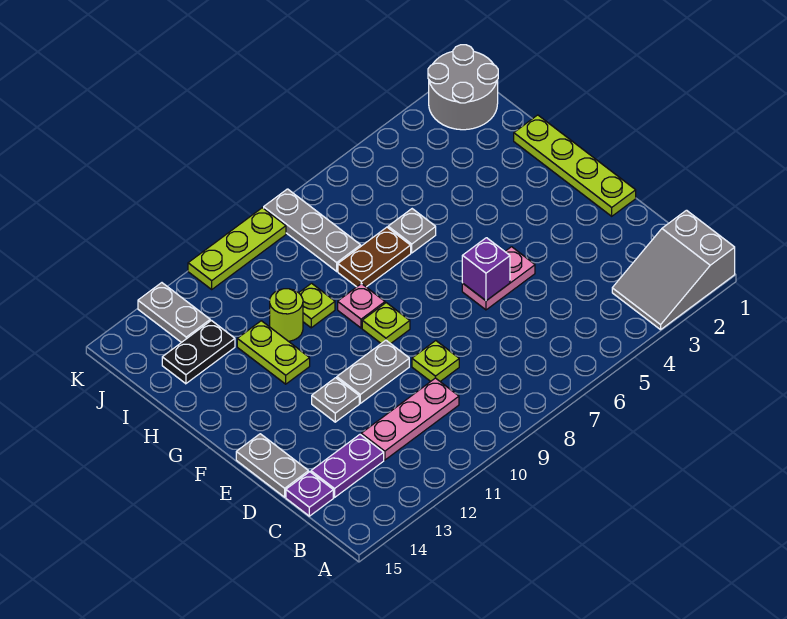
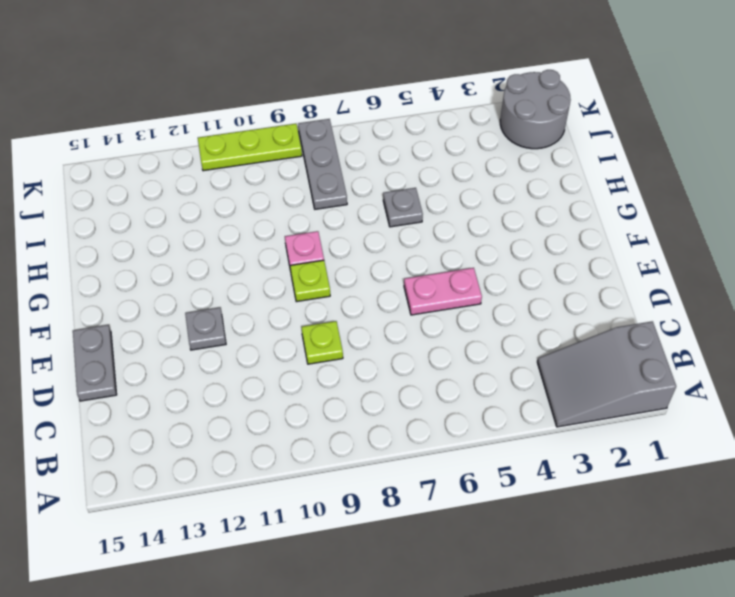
none -> pink plate C10:C12 level 1
none -> purple plate C13:C14 level 1
none -> purple plate C15 level 1

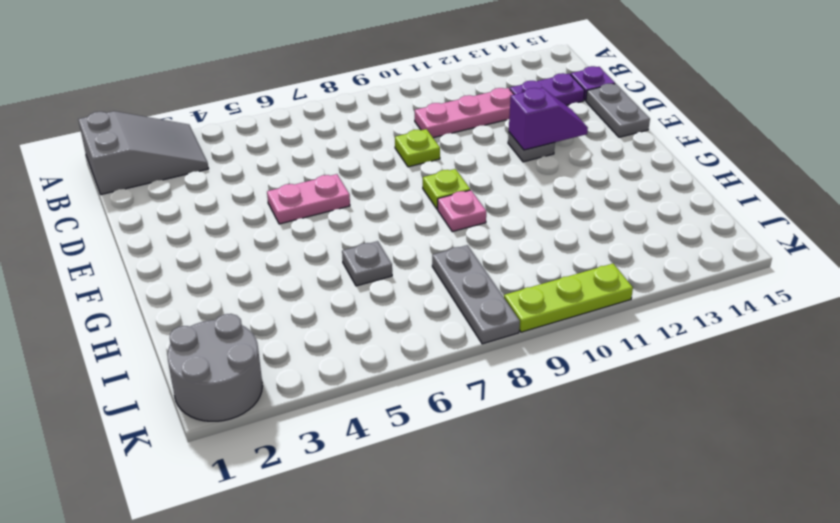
purple slope E12:E13 level 2 top 12 -> none
none -> lime plate E1:H1 level 1
none -> grey plate E10:E11 level 1
none -> lime plate G12:H12 level 1

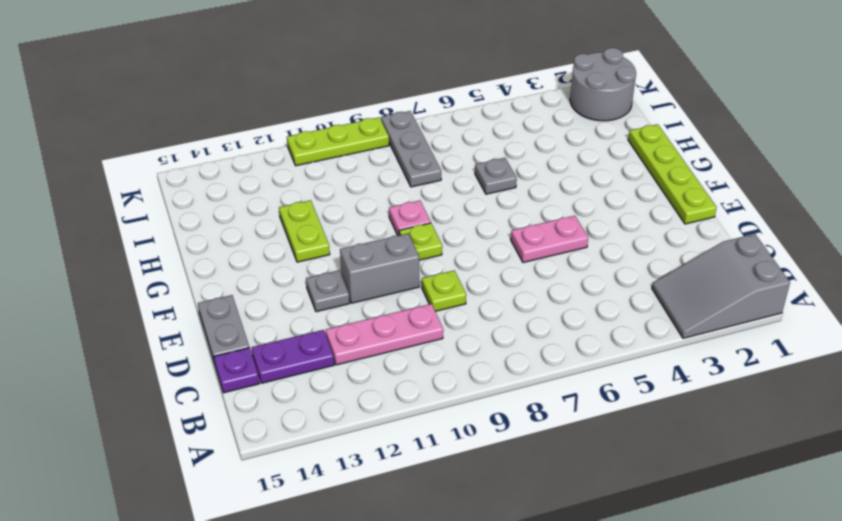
grey brick E10:E11 level 1 -> grey plate E10:E11 level 1
none -> brown plate H7:H8 level 1
none -> lime plate H10 level 1
none -> lime round brick H11 level 1

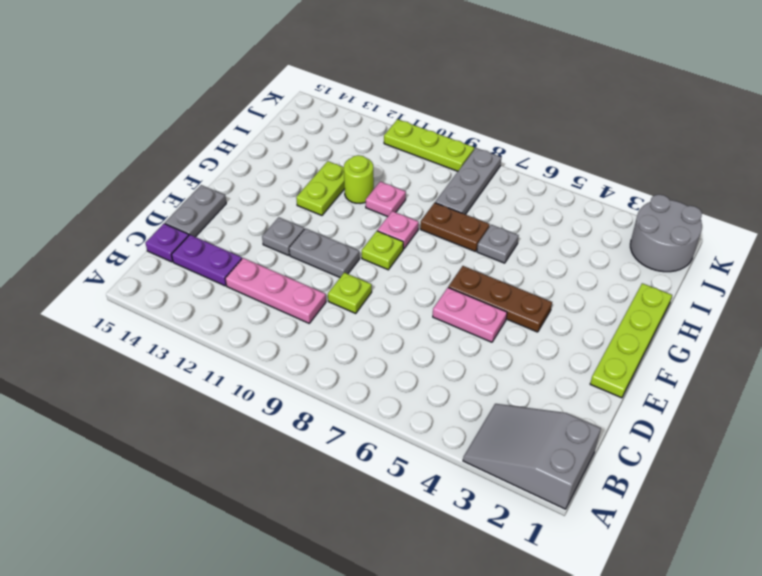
brown plate F4:F6 level 1 -> none
pink plate H10 level 1 -> lime plate H10 level 1
none -> black plate I13:I14 level 1
none -> grey plate J13:K13 level 1
none -> purple brick E6 level 2

